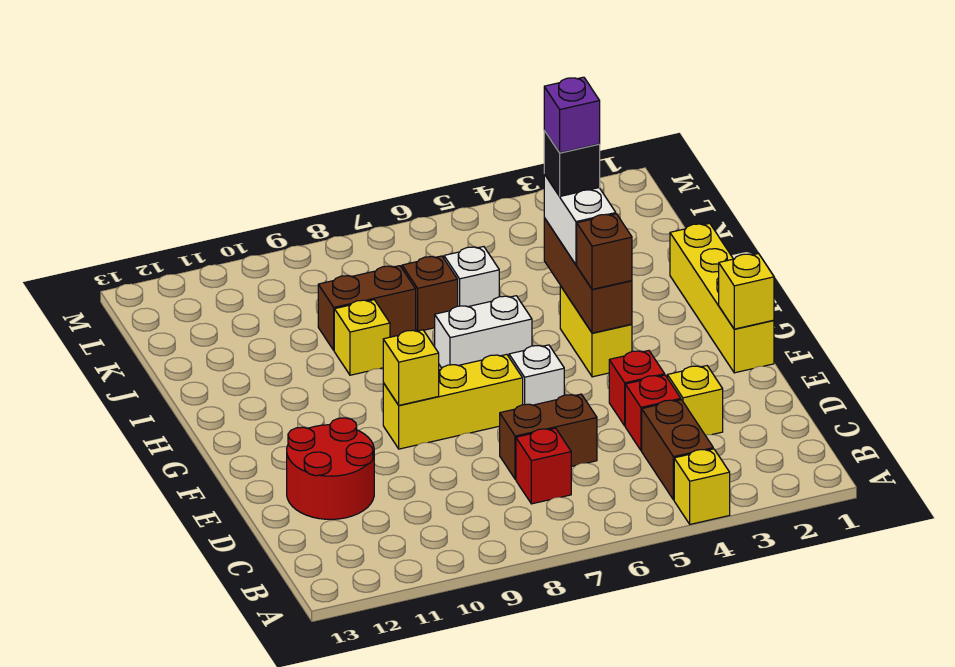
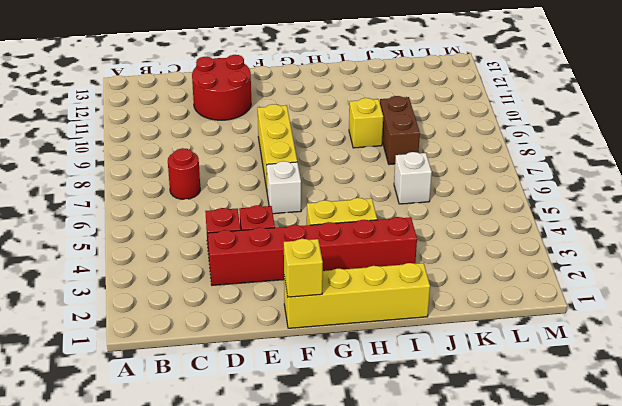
red round brick C7 level 1 -> red brick C7 level 1
red brick D3:I3 level 1 -> yellow brick D3 level 1
none -> yellow brick A4 level 1
none -> brown brick B4:C4 level 1
none -> brown brick D6:D7 level 1

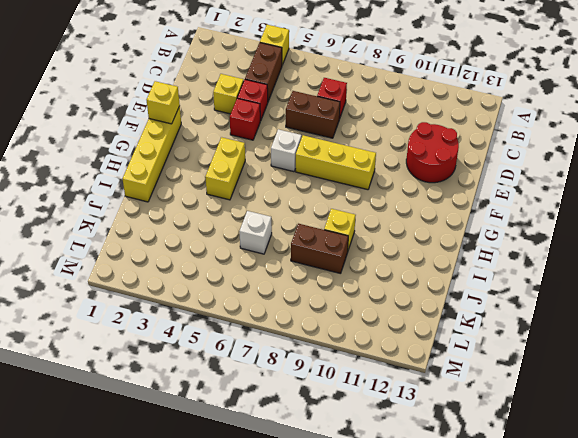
none -> white brick H6:H7 level 1
none -> brown brick J7 level 1
none -> yellow brick F9 level 2

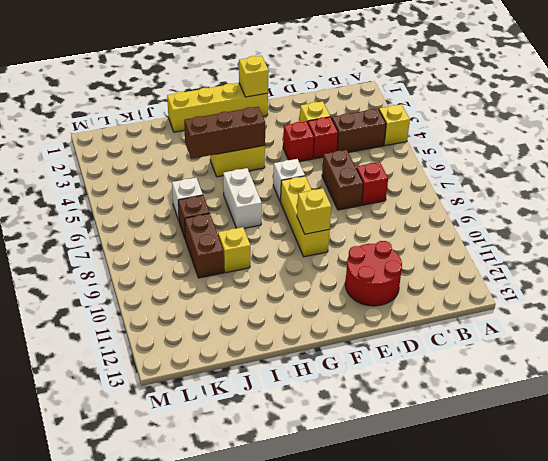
none -> brown brick G4 level 3
none -> white brick H4:I4 level 3
none -> black brick I4 level 4

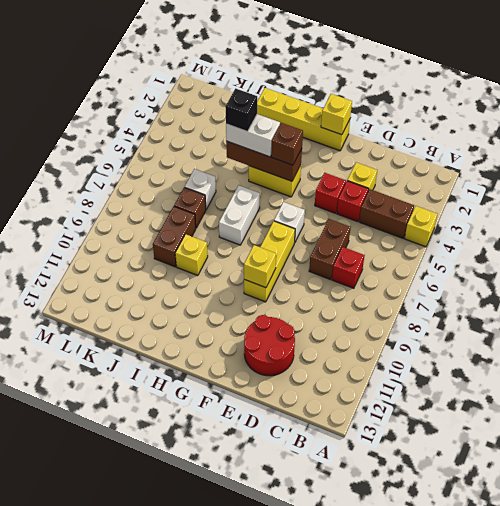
none -> purple brick I4 level 5

